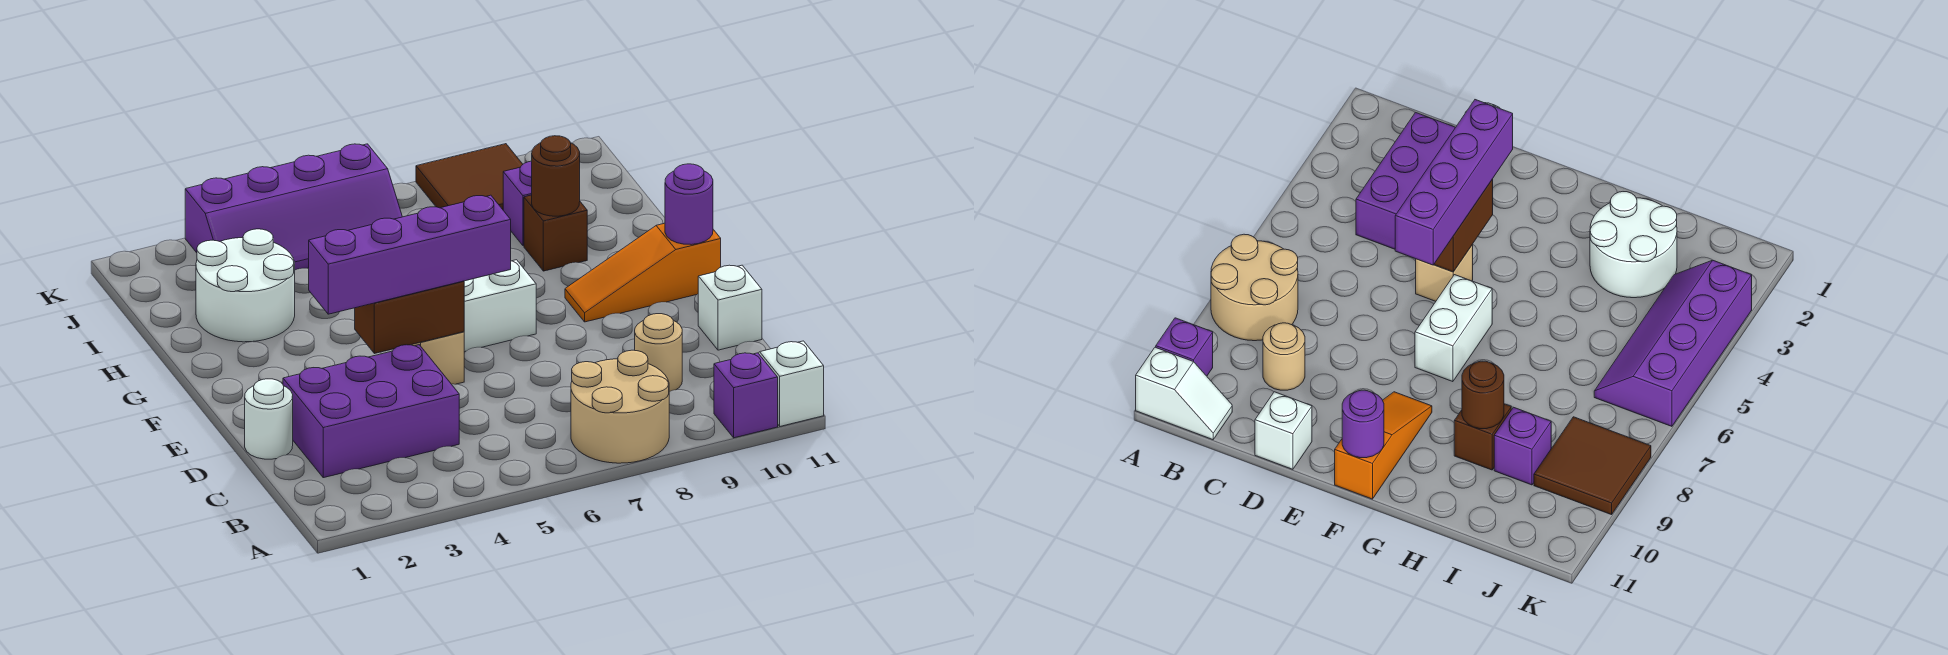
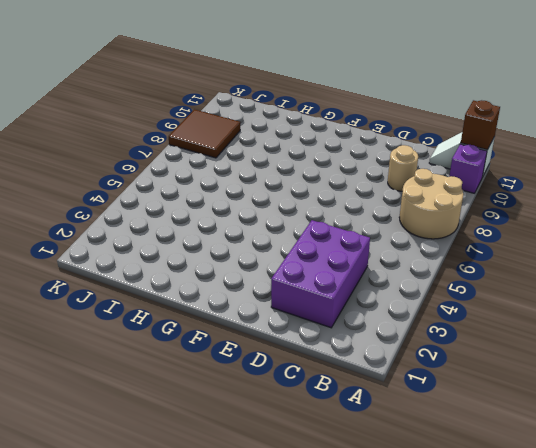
brown brick A11 level 2 -> brown brick H9 level 1
none -> white round brick D1 level 1
none -> white brick D11 level 1
none -> tan brick E5 level 1

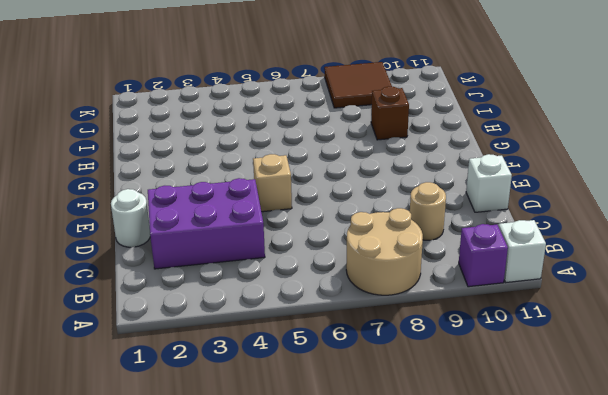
none -> white brick F6:F7 level 1
none -> orange slope F9:F11 level 1 top 11
none -> white round brick H2:I3 level 1

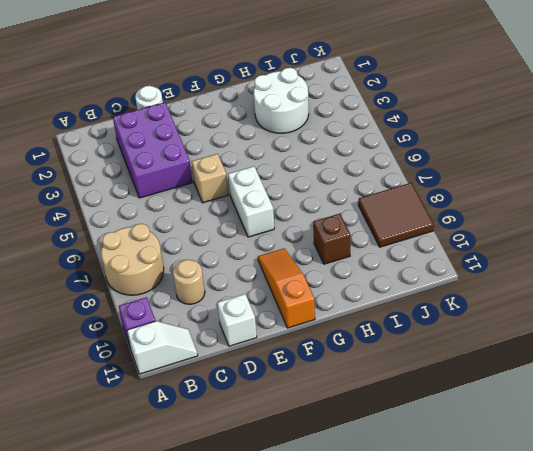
none -> purple brick I9 level 1
none -> purple slope J3:K6 level 1 top K
none -> brown brick E4:E5 level 2

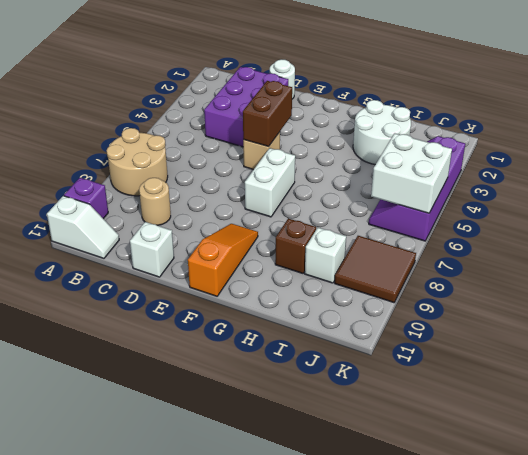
white brick I9 level 1 -> purple brick I9 level 1
white brick J5:K6 level 2 -> none
none -> purple round brick F11 level 2
none -> brown round brick H9 level 2
none -> purple brick E3:E6 level 3

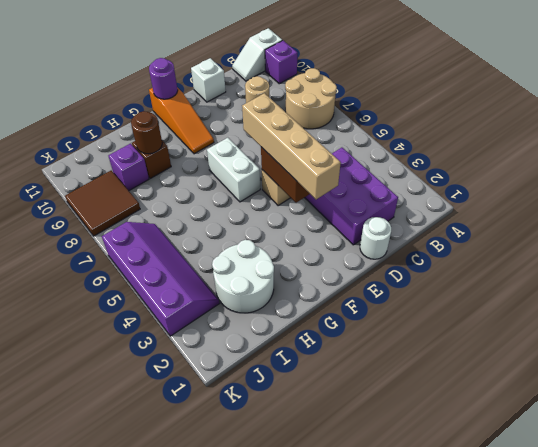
tan brick E3:E6 level 3 -> purple brick E3:E6 level 3

